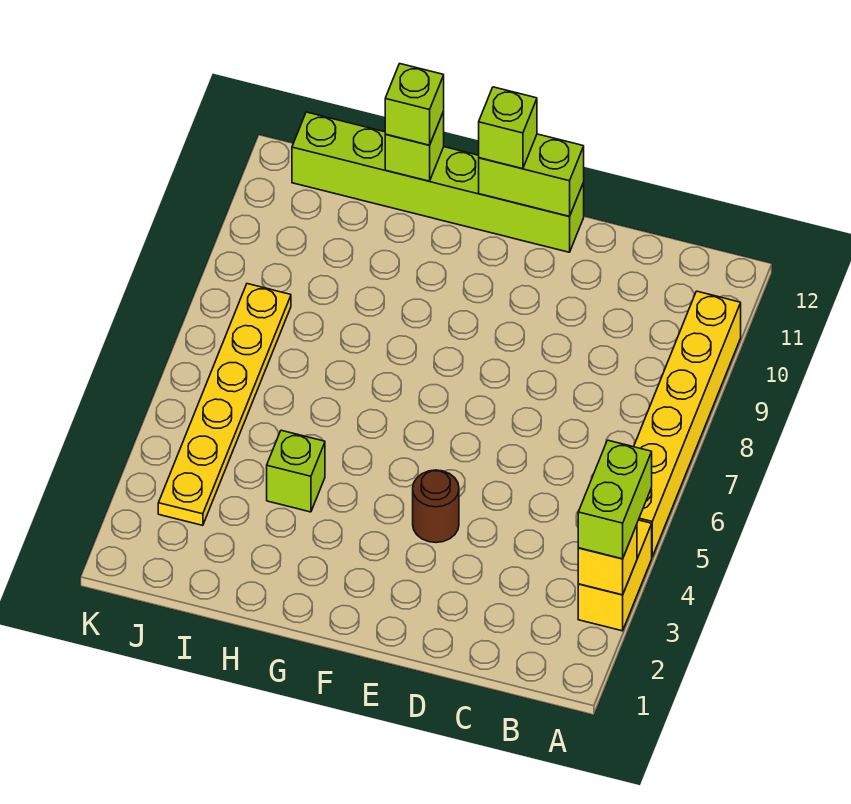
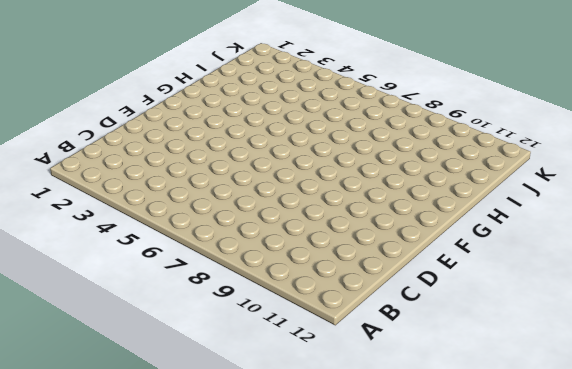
none -> yellow brick A3:A4 level 1
none -> yellow brick A5:A10 level 1
none -> brown round brick E4 level 1

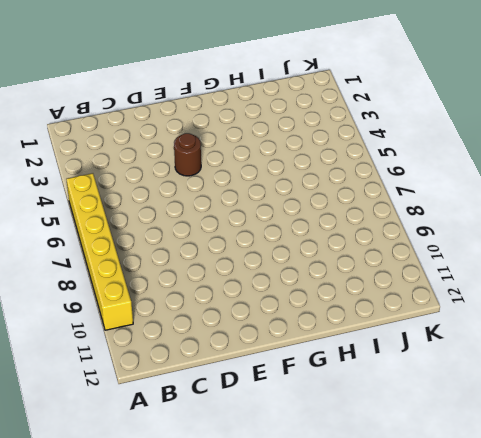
none -> yellow brick A3:A4 level 1
none -> lime brick E12:J12 level 1
none -> lime brick H4 level 1

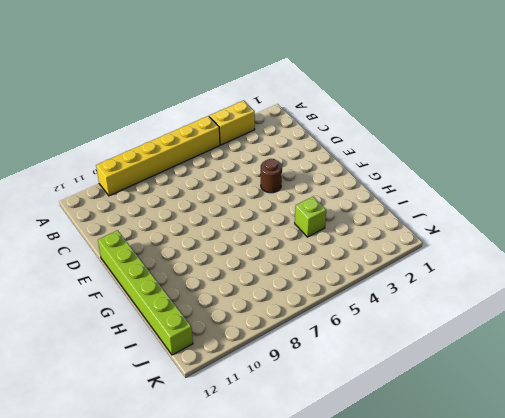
none -> yellow plate J3:J8 level 1
none -> yellow brick A3 level 2
none -> lime brick E12:F12 level 2

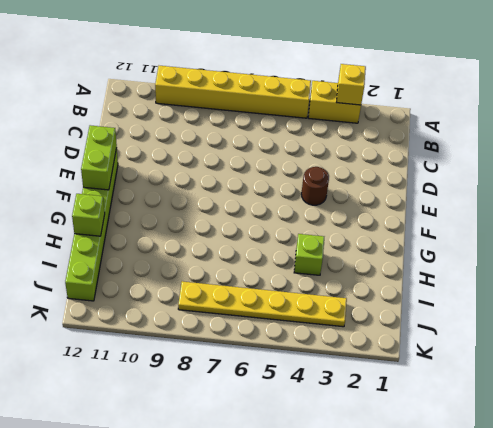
none -> lime brick A3:A4 level 3
none -> lime brick F12 level 3
none -> lime brick H12 level 3

